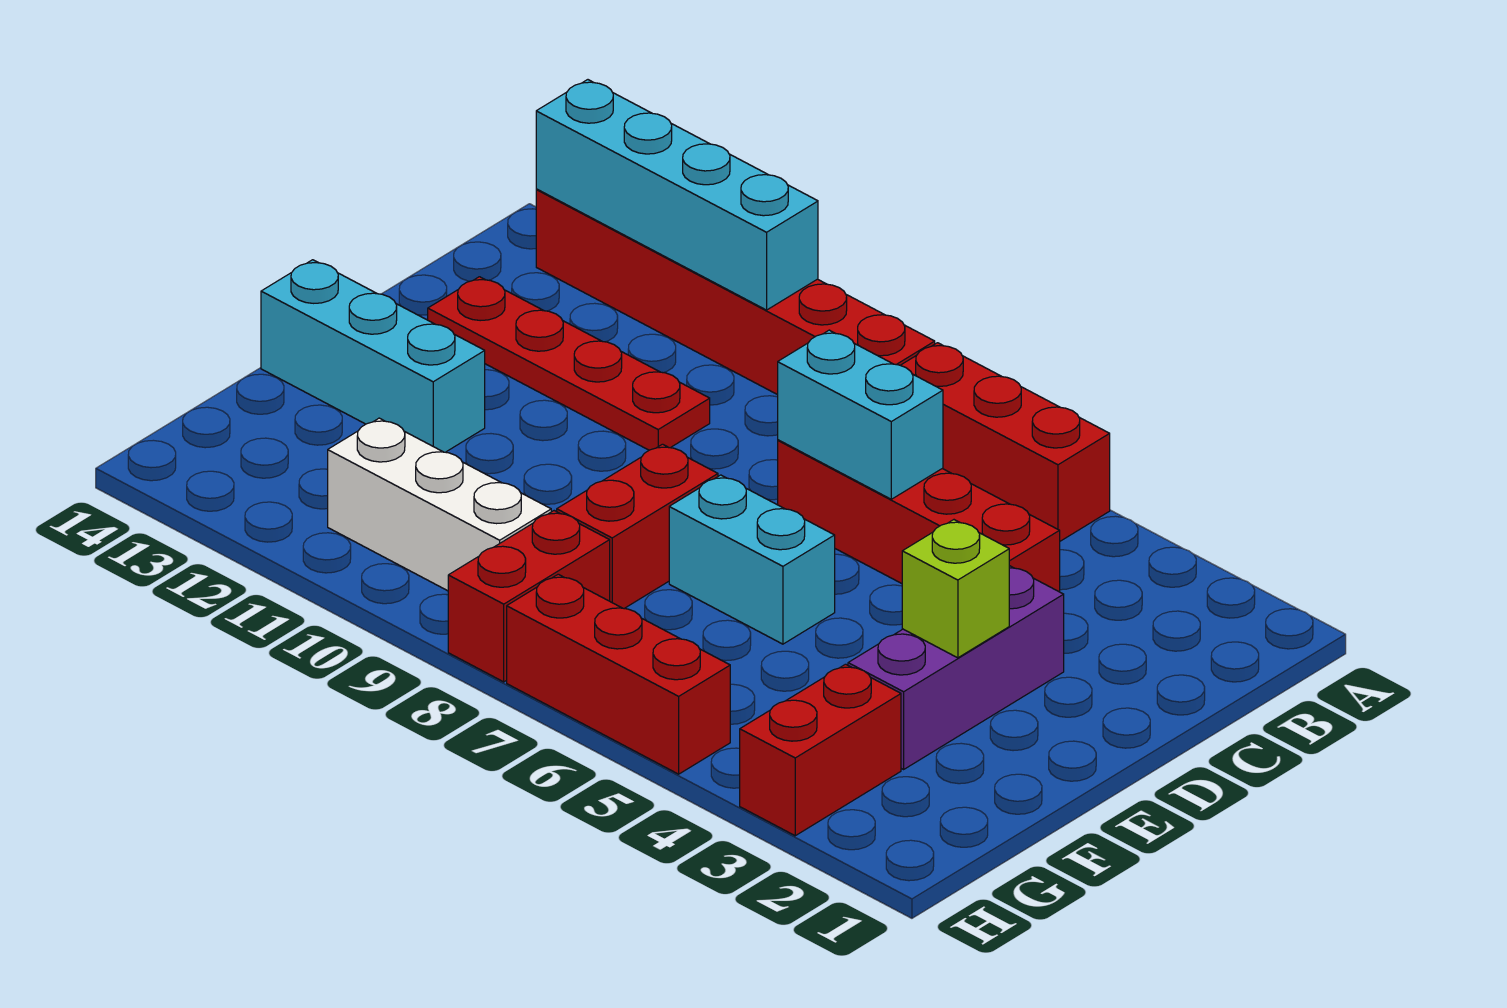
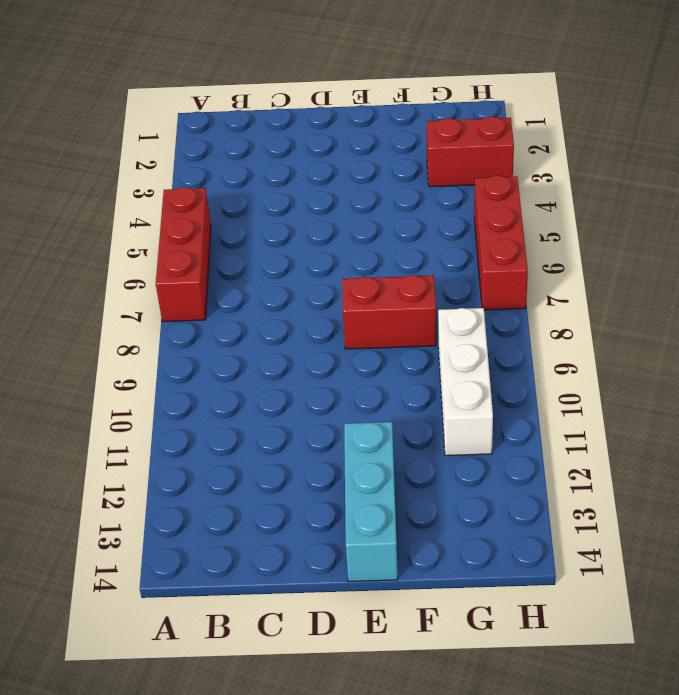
none -> red brick A8:A13 level 1
none -> red brick C4:C7 level 1
none -> red plate C10:C13 level 1

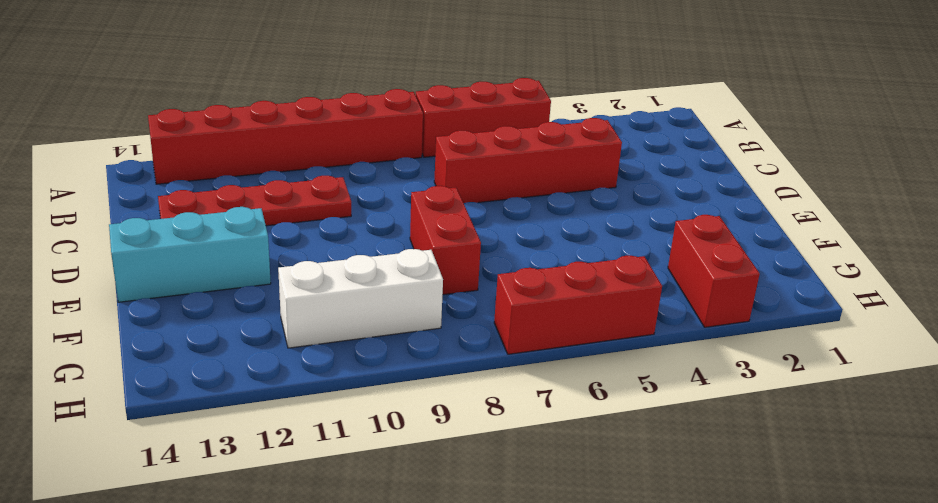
none -> purple brick D3:F3 level 1
none -> cyan brick E6:E7 level 1
none -> red brick G8:H8 level 1

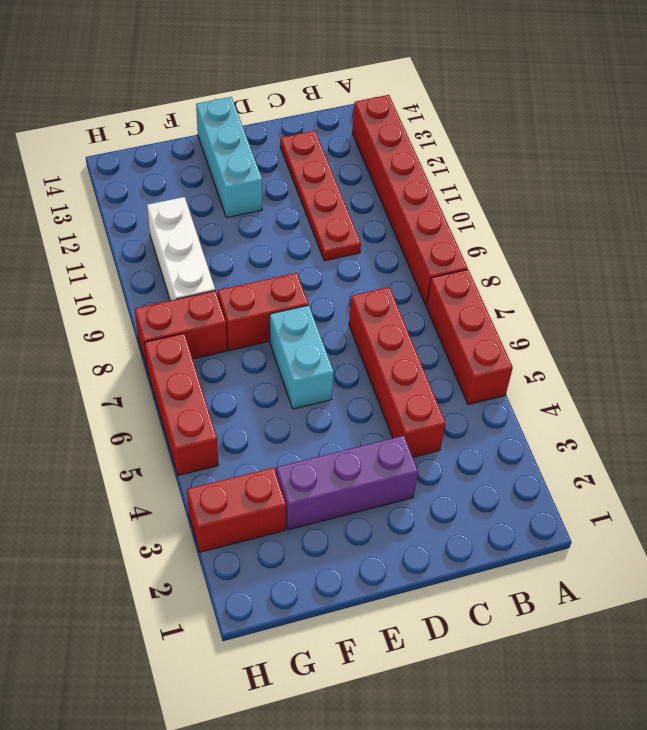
none -> cyan brick A10:A13 level 2
none -> cyan brick C6:C7 level 2
none -> lime brick E3 level 2

